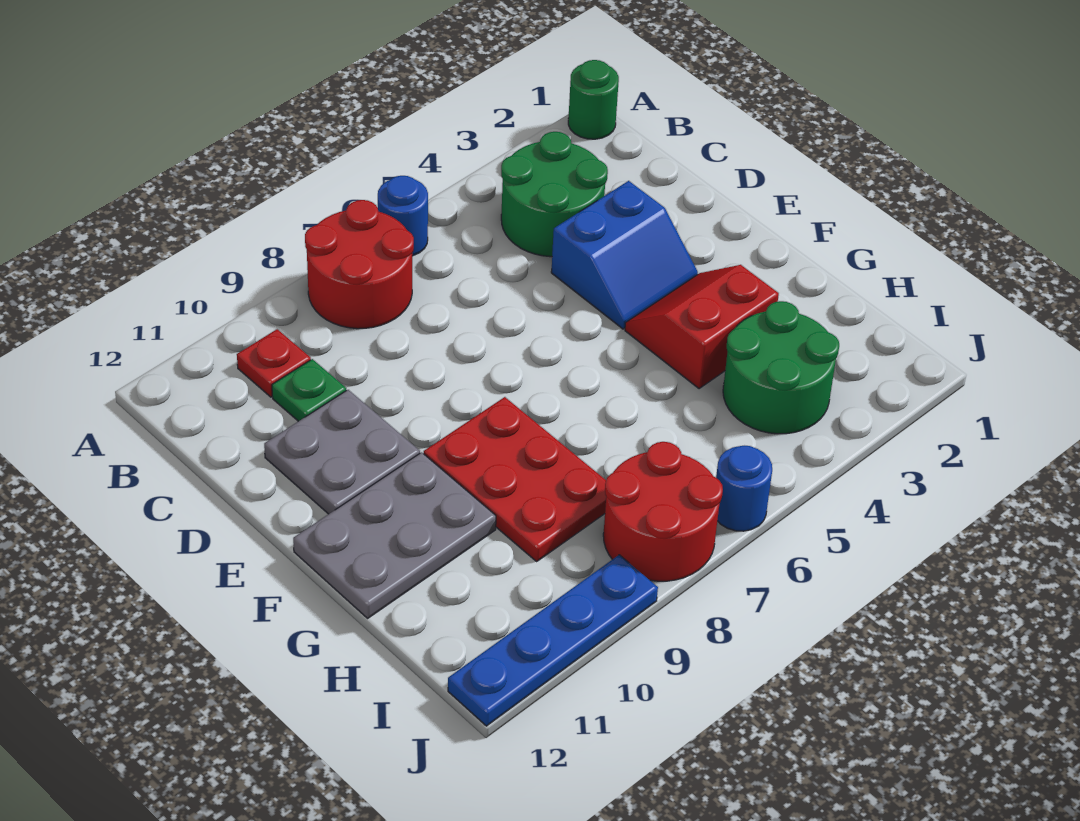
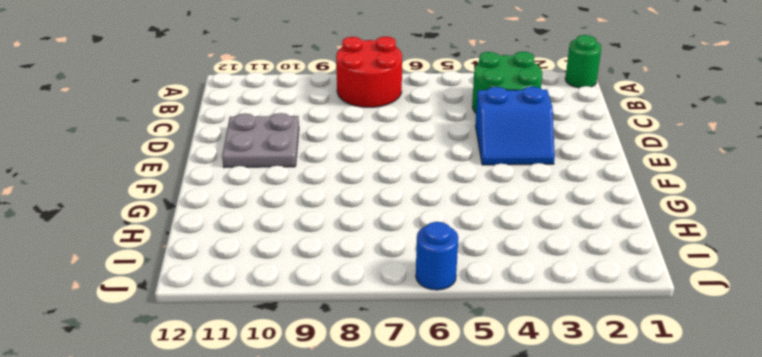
none -> blue round brick A6 level 1
none -> red plate B10 level 1
none -> green plate C10 level 1

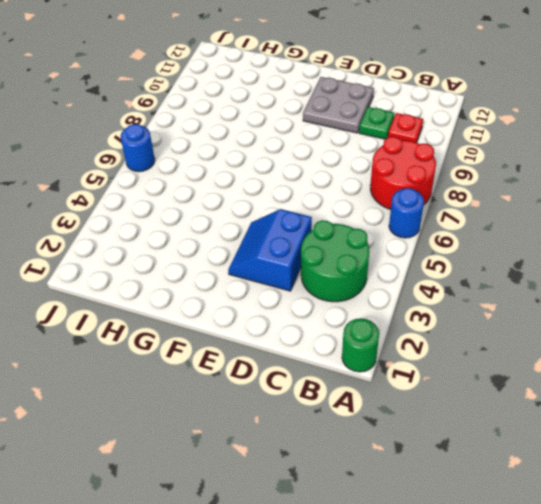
none -> red slope F3:G4 level 1 top G
none -> red plate F8:H9 level 1
none -> grey plate F10:G12 level 1

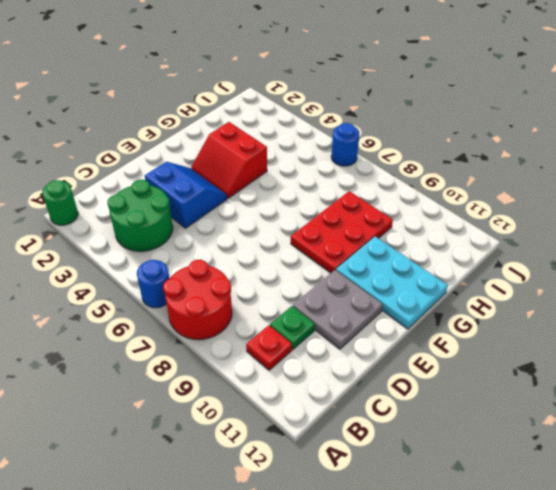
cyan plate F10:G12 level 1 -> grey plate F10:G12 level 1
none -> green round brick H3:I4 level 1
none -> red round brick I7:J8 level 1
none -> blue plate J9:J12 level 1

